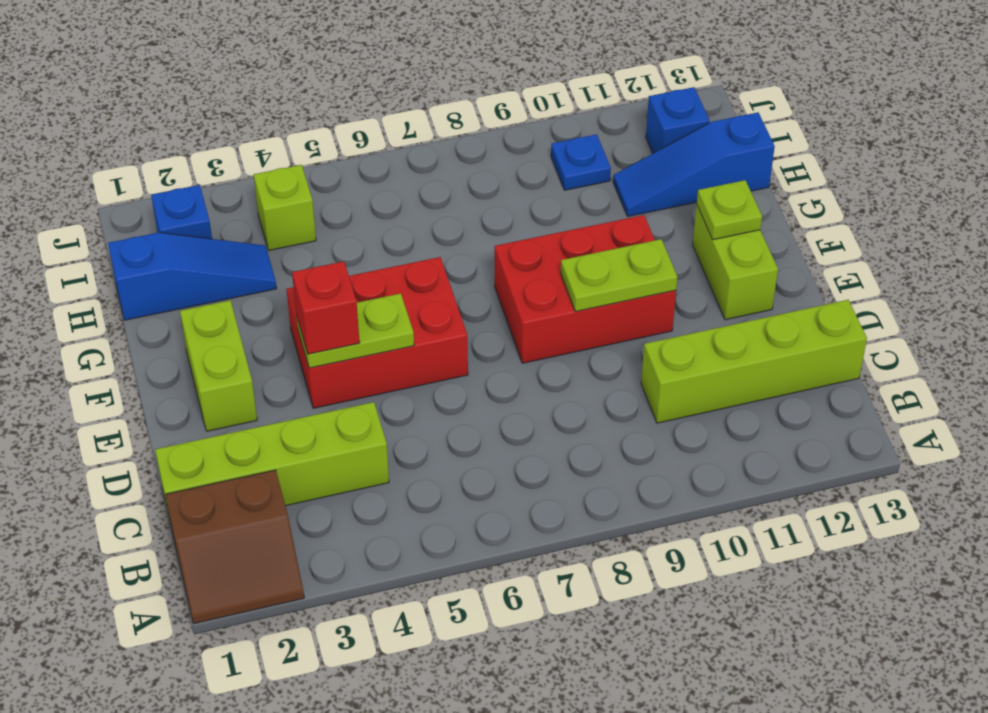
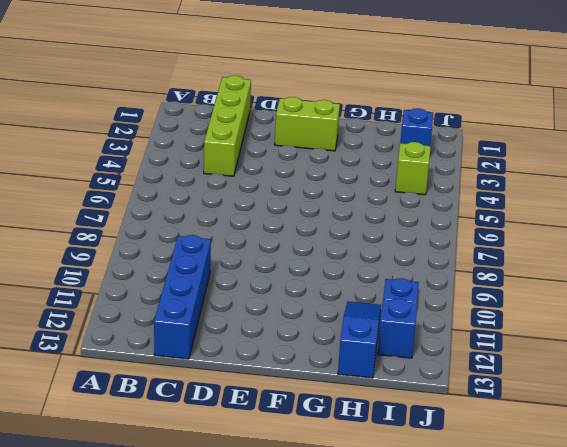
blue brick C10:C13 level 1 -> lime brick C10:C13 level 1
none -> brown slope A1:B2 level 1 top B
none -> red brick E4:F6 level 1
none -> red brick E8:F10 level 1

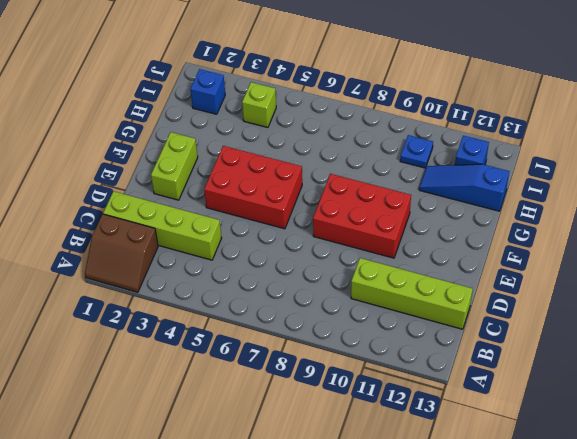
none -> lime brick E12:F12 level 1
none -> blue slope H1:H3 level 1 top 1
none -> lime plate E4:E5 level 2

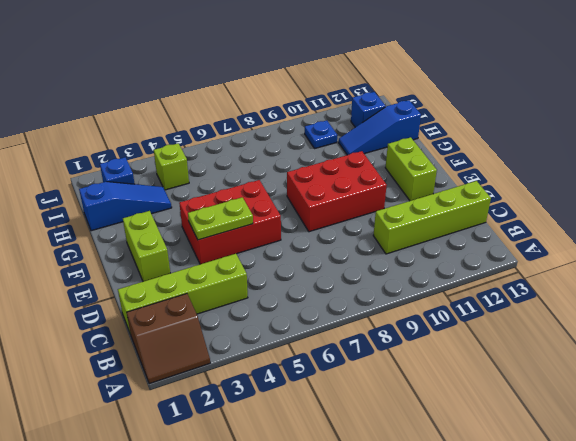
none -> lime plate E9:E10 level 2
none -> lime plate F12 level 2
none -> red brick E4 level 3

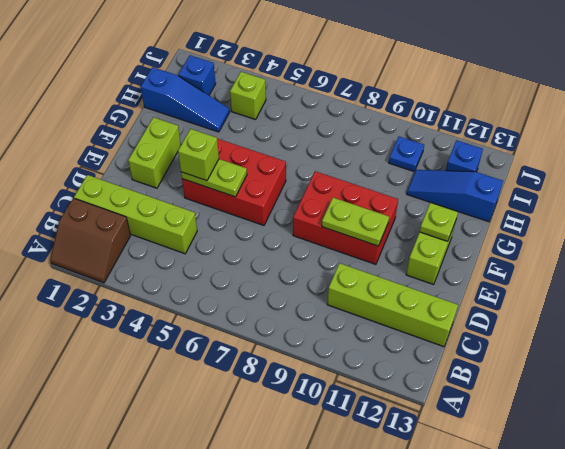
lime brick E4 level 3 -> red brick E4 level 3

